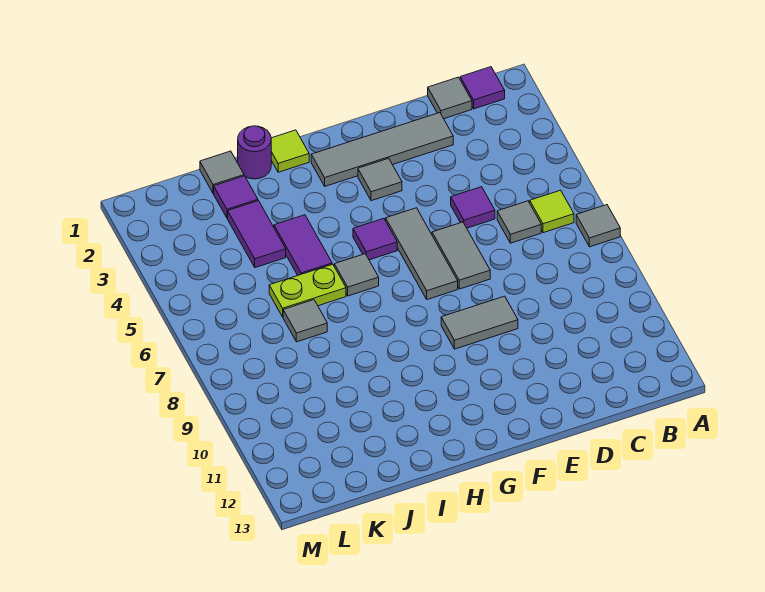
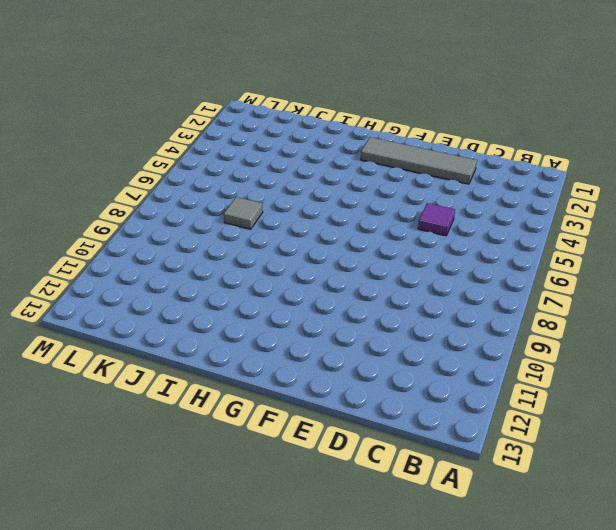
none -> grey tile A7 level 1
none -> purple tile B1 level 1
none -> lime tile B6 level 1

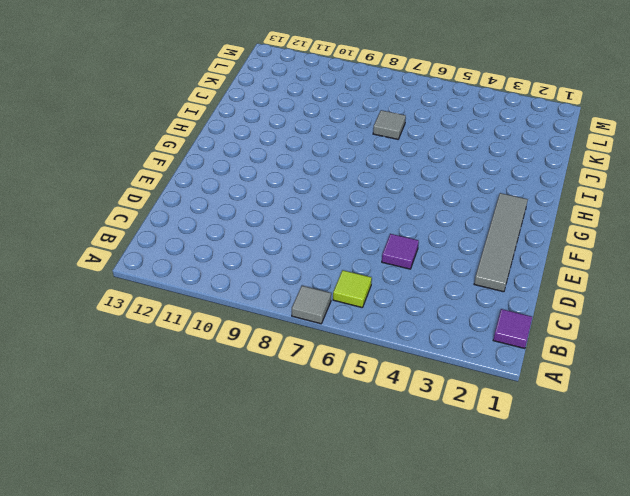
none -> grey tile C1 level 1
none -> grey tile C6 level 1
none -> grey tile E6:E7 level 1

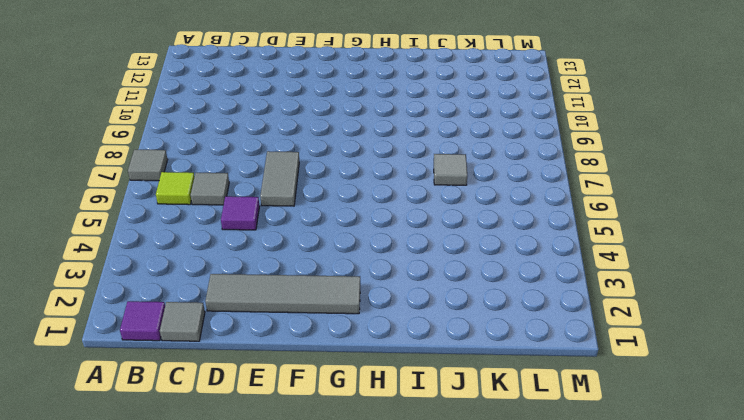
none -> grey tile E9:F9 level 1
none -> grey tile F3 level 1
none -> grey tile F5:F7 level 1

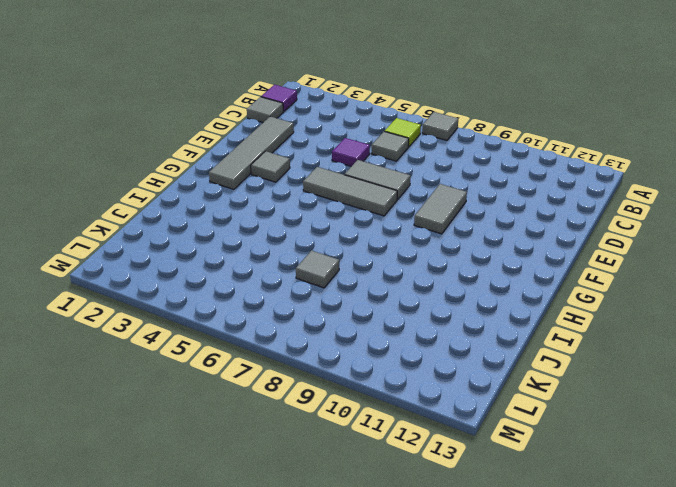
none -> purple tile G5 level 1
none -> lime tile H1 level 1
none -> grey tile H6 level 1

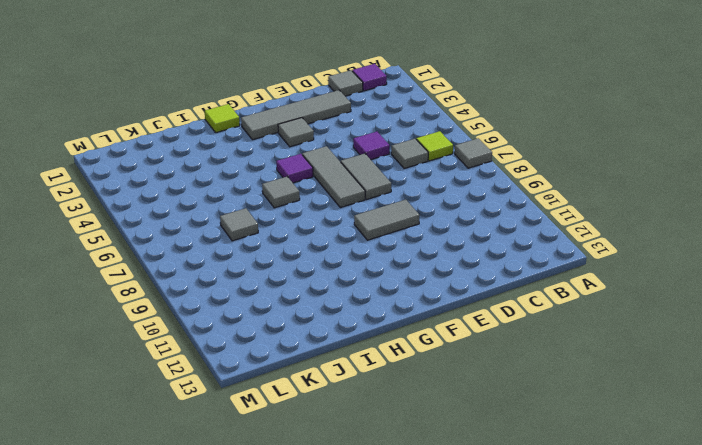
none -> purple round brick I1 level 1
none -> purple tile I4:I5 level 1
none -> lime plate I6:J6 level 1

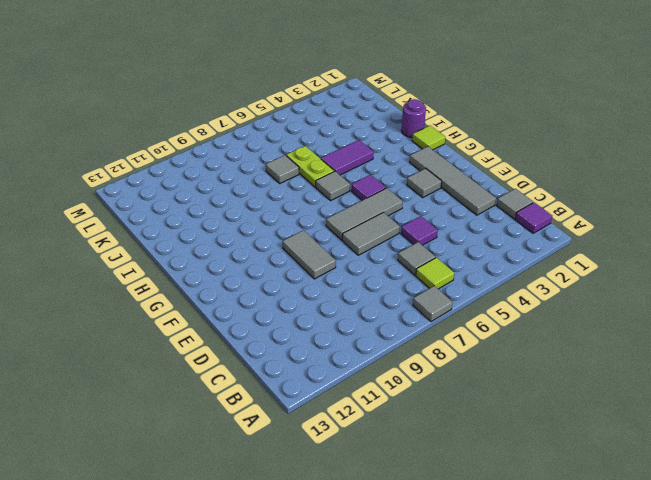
none -> grey tile J1 level 1
none -> purple tile J2 level 1
none -> purple tile J3:J4 level 1

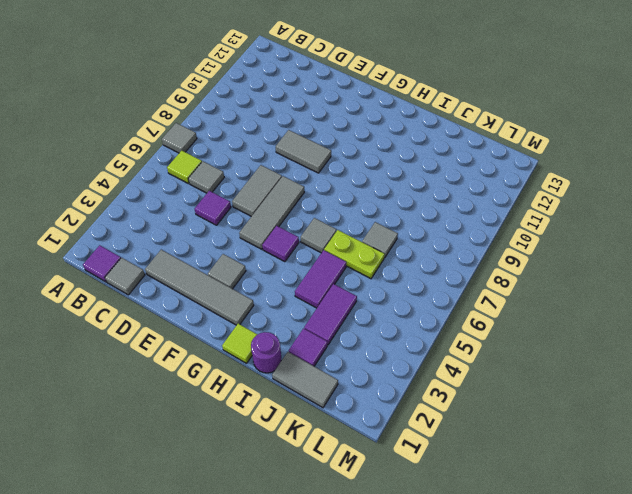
grey tile J1:K1 level 1 -> grey tile J1 level 1

